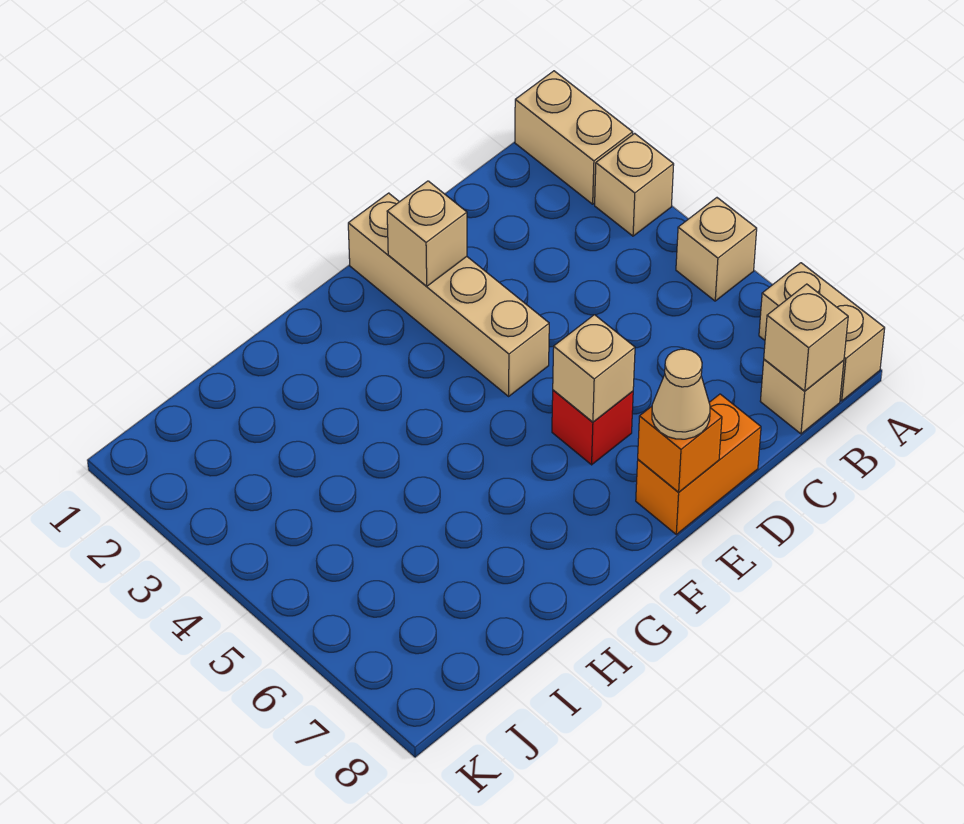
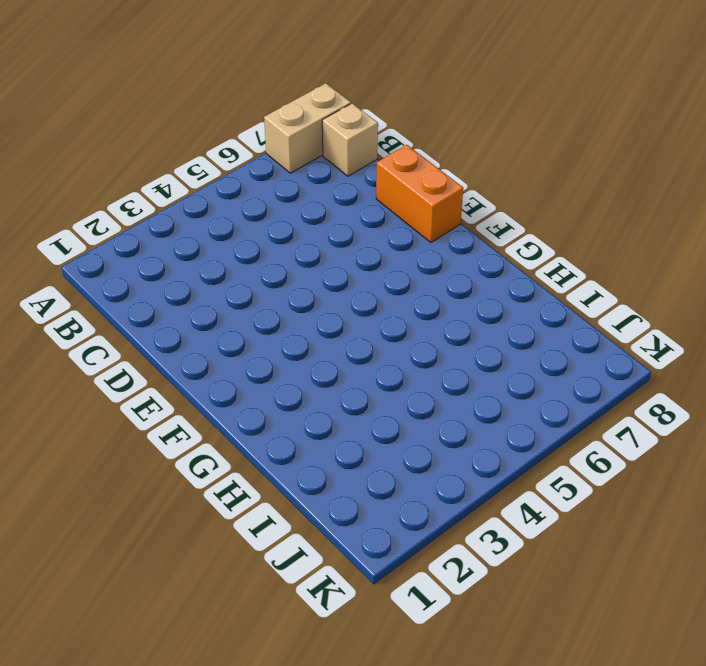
none -> tan brick A1:A2 level 1
none -> tan brick A3 level 1
none -> tan brick A5 level 1

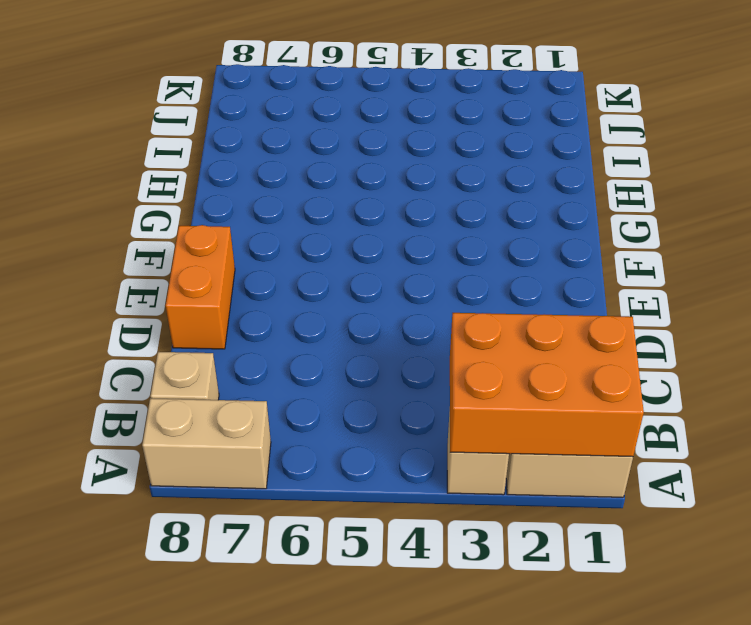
orange brick A1:B3 level 2 -> none
none -> tan brick A5 level 1
none -> tan brick E1:E4 level 1
none -> red brick E6 level 1

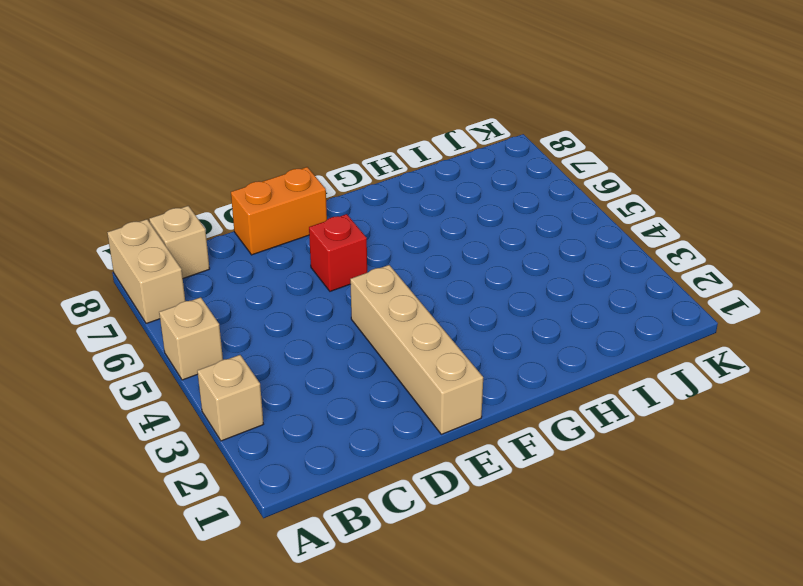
none -> tan brick A1:A2 level 1
none -> tan brick B8 level 2
none -> tan brick E2 level 2

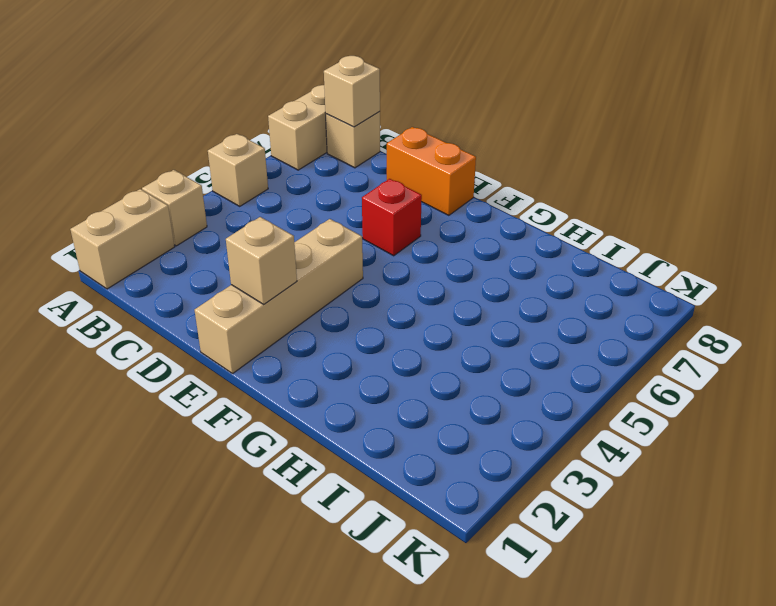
none -> tan brick E6 level 2
none -> orange brick E8 level 2
none -> tan cone E8 level 3

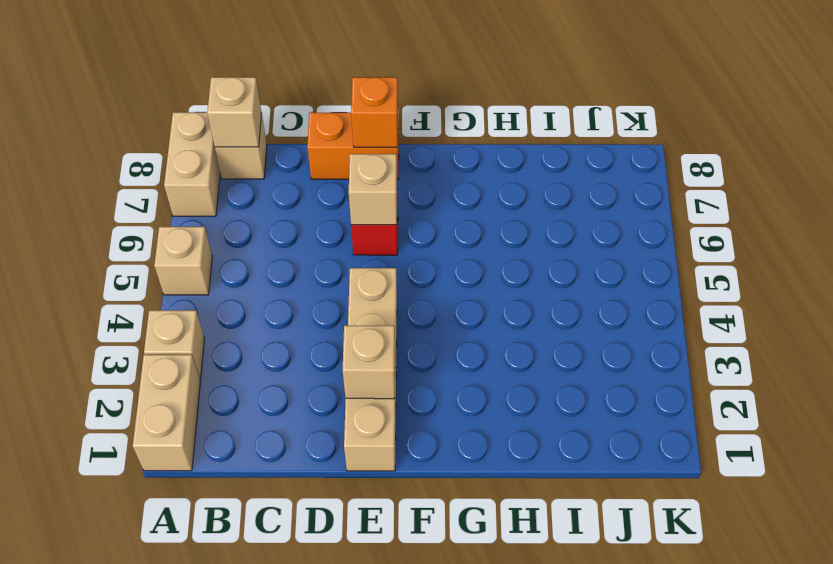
none -> tan cone E8 level 3

